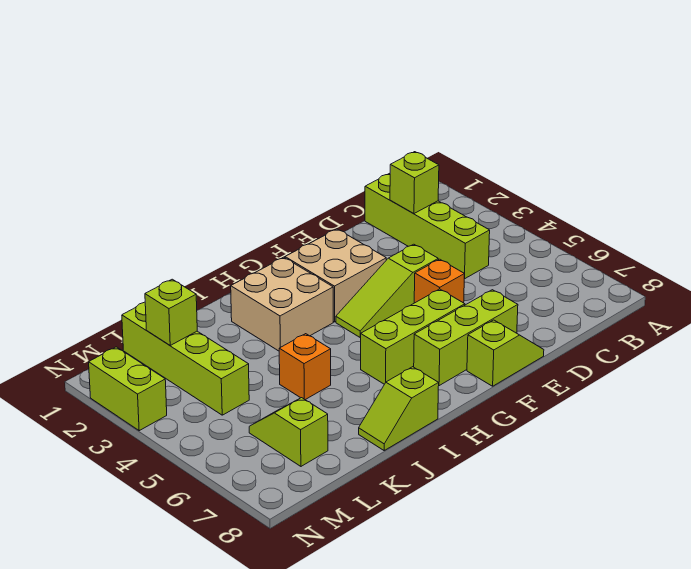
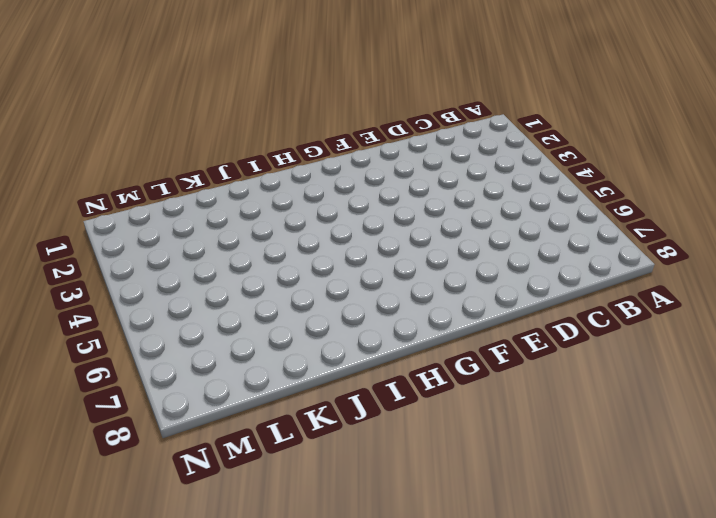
none -> lime brick C1:C4 level 1
none -> lime slope E4:G4 level 1 top E
none -> orange brick E5 level 1

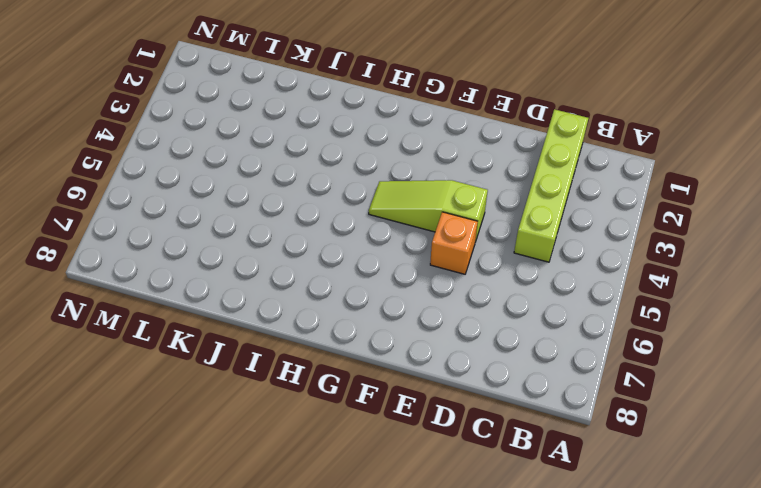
none -> lime brick E7:G7 level 1
none -> lime slope E8:F8 level 1 top F
none -> tan brick F2:G3 level 1

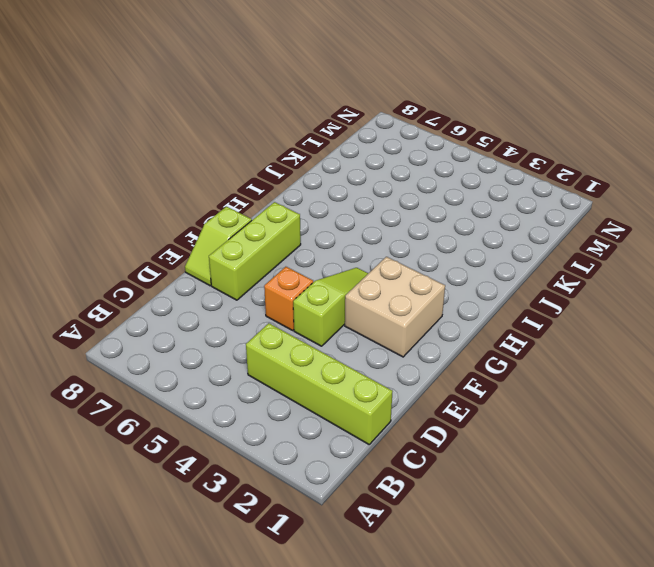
none -> lime brick F6:H6 level 1
none -> tan brick H2:I3 level 1
none -> lime slope I8:J8 level 1 top I

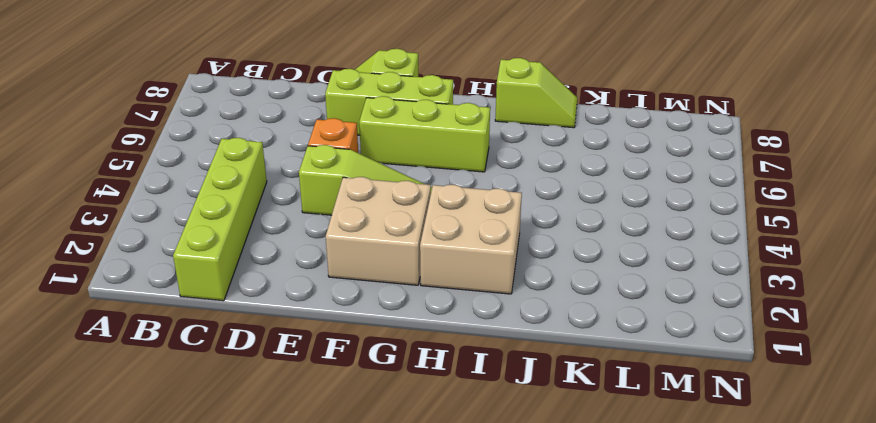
none -> orange brick J5 level 1
none -> lime brick L1:L4 level 1
none -> lime slope L6:L7 level 1 top 7

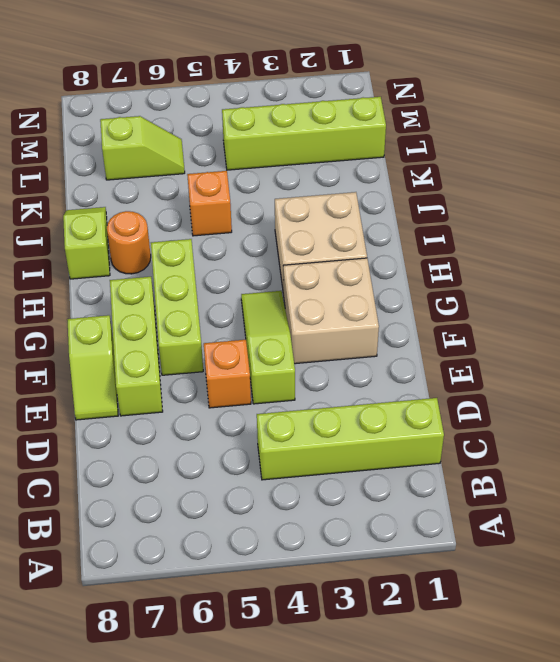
orange round brick I7 level 1 -> none
none -> lime brick N2:N3 level 1
none -> lime brick C2 level 2
none -> lime brick L2 level 2

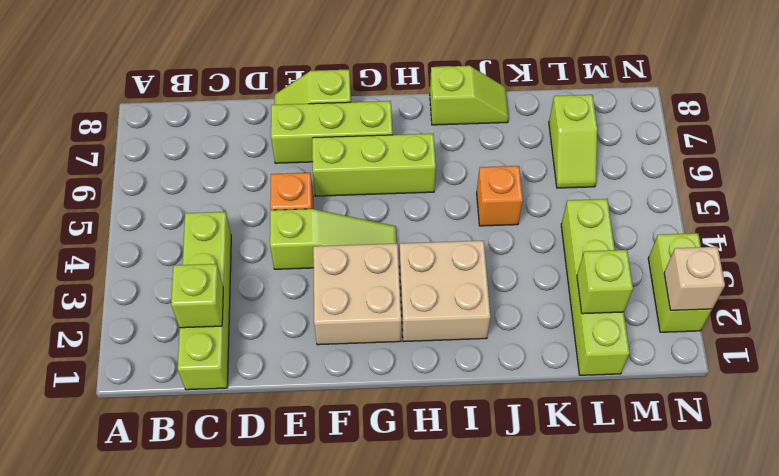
tan brick N2 level 2 -> none

